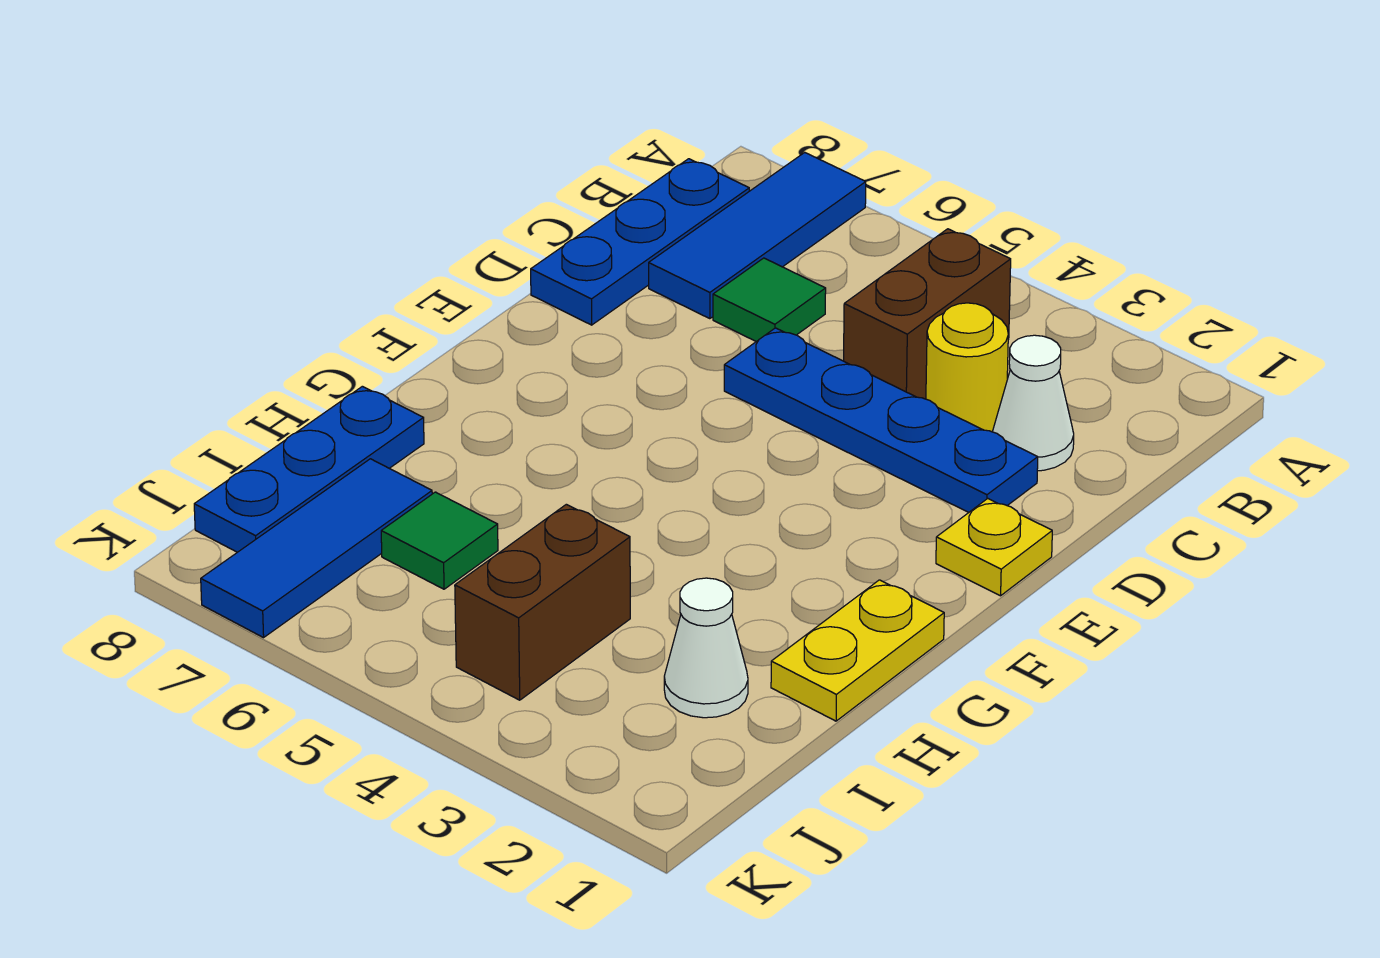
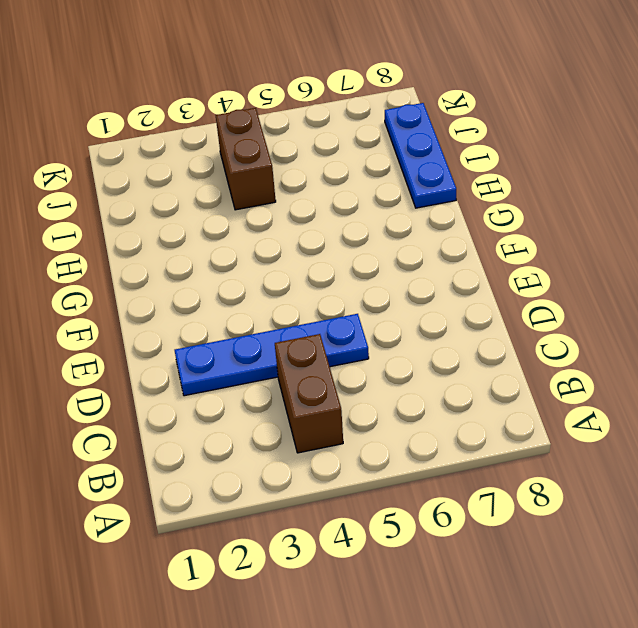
none -> blue tile A7:C7 level 1
none -> blue plate B8:D8 level 1
none -> white cone C2 level 1

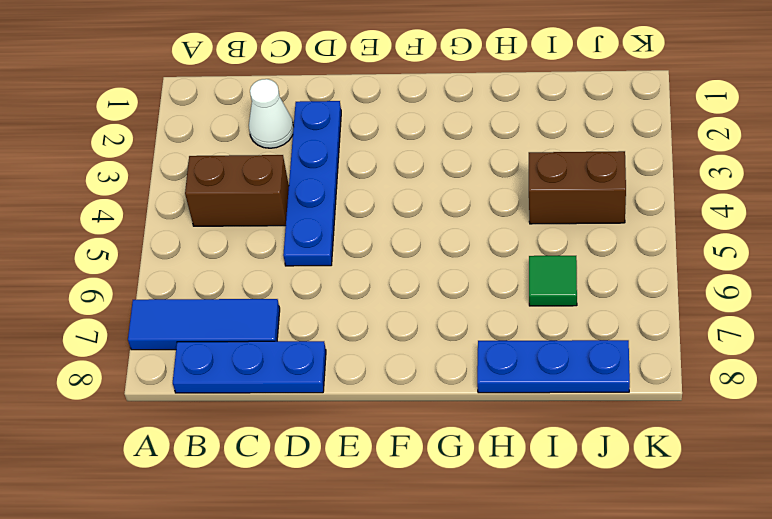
none -> yellow round brick C3 level 1
none -> green tile C6 level 1
none -> yellow plate E1 level 1

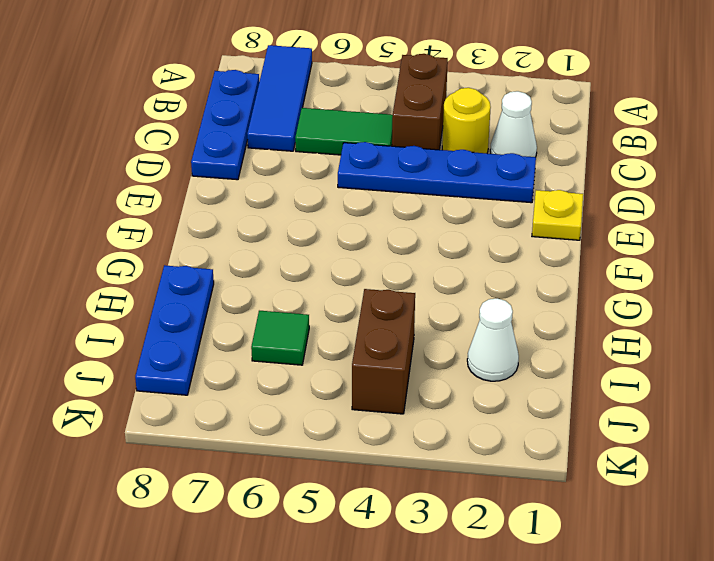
green tile C5:C6 level 1 -> green tile C6 level 1
none -> yellow plate G1:H1 level 1
none -> blue tile I7:K7 level 1

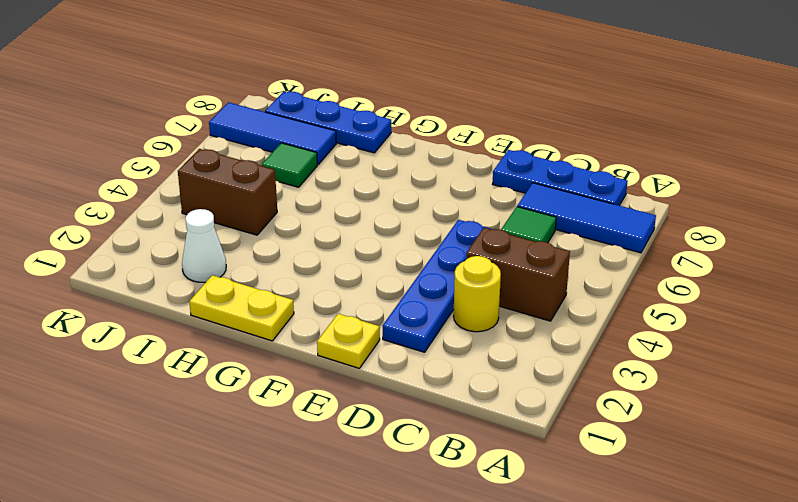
none -> white cone C2 level 1

